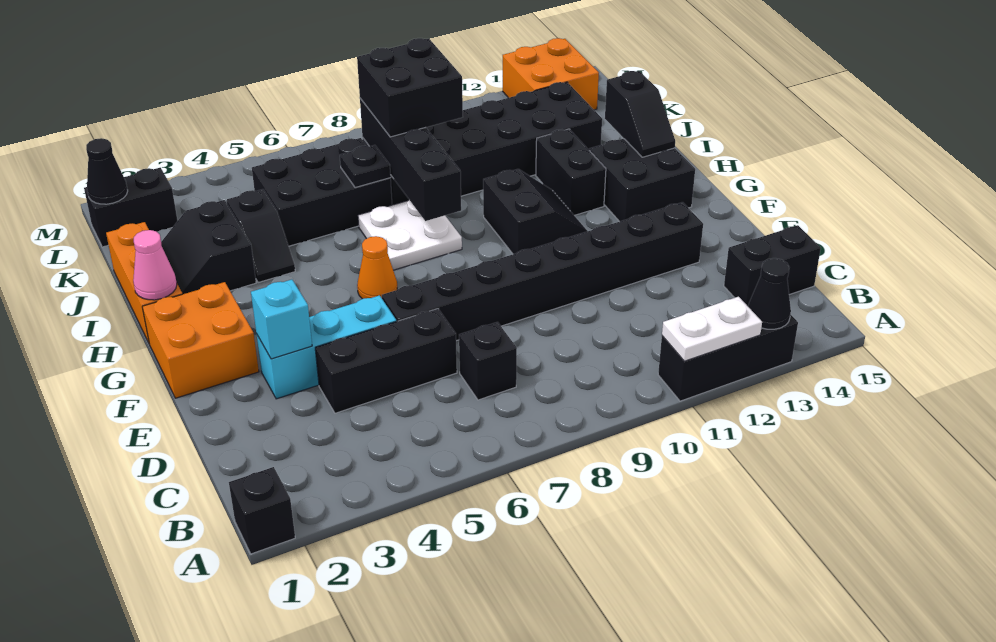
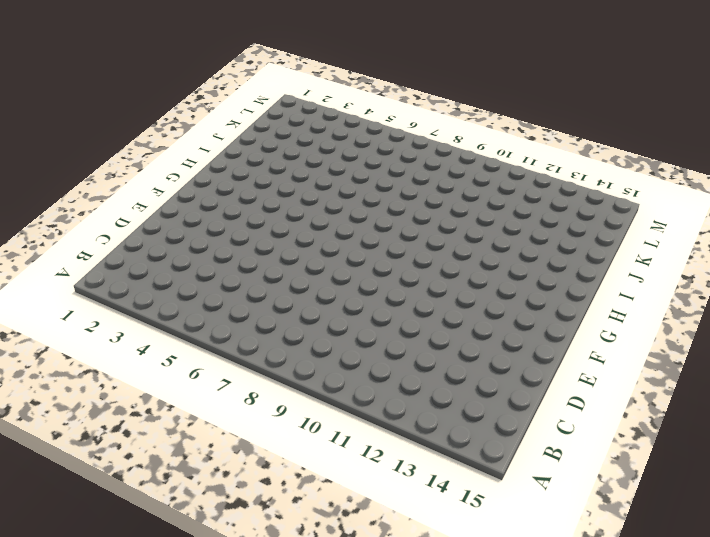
none -> black brick A1 level 1
none -> black brick A11:A13 level 1
none -> black brick C7 level 1

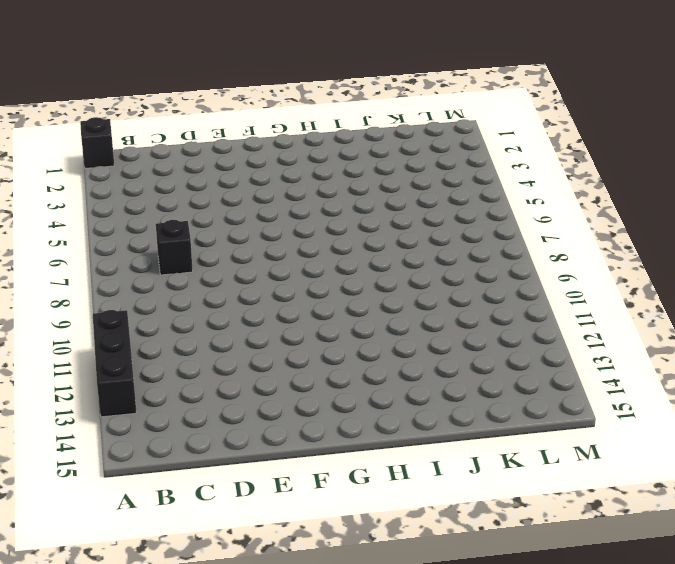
none -> black brick C14:C15 level 1
none -> black brick D4:D6 level 1
none -> cyan brick E3:E5 level 1

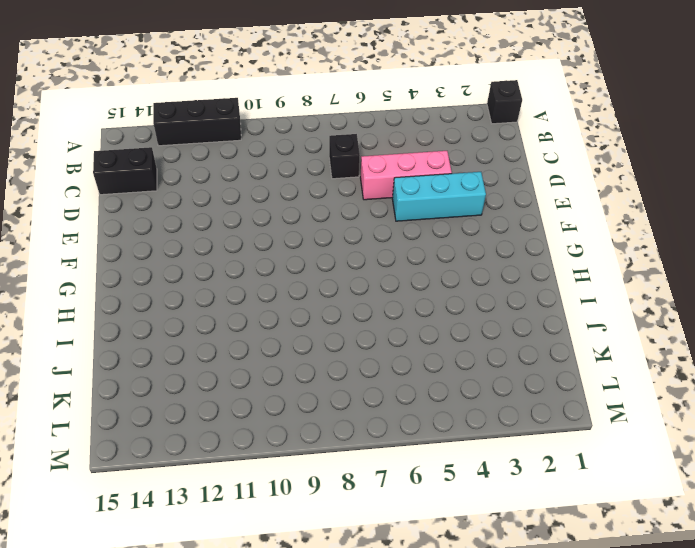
pink brick D4:D6 level 1 -> black brick D4:D6 level 1
none -> black brick E6:E13 level 1
none -> orange brick F1:G2 level 1
none -> orange cone G6 level 1

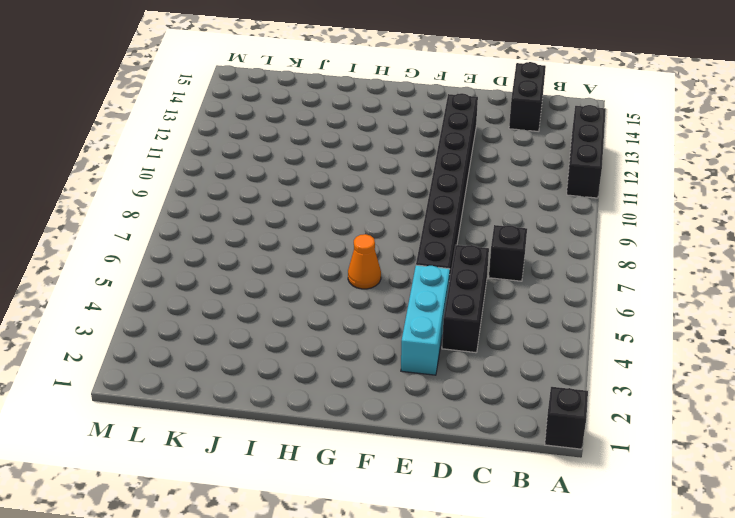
none -> orange brick F1:G2 level 1
none -> black slope G10:H11 level 1 top 10
none -> black brick G13:H14 level 1

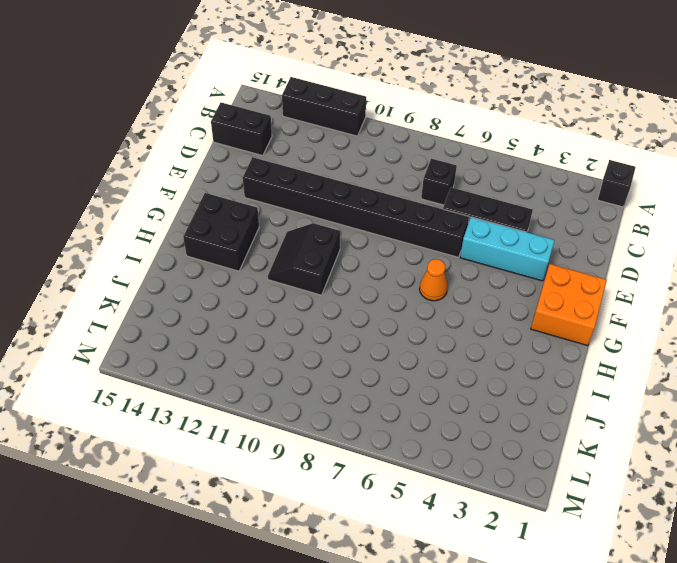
none -> orange brick H1:J1 level 1
none -> white plate H7:I8 level 1
none -> black brick H12:I12 level 1

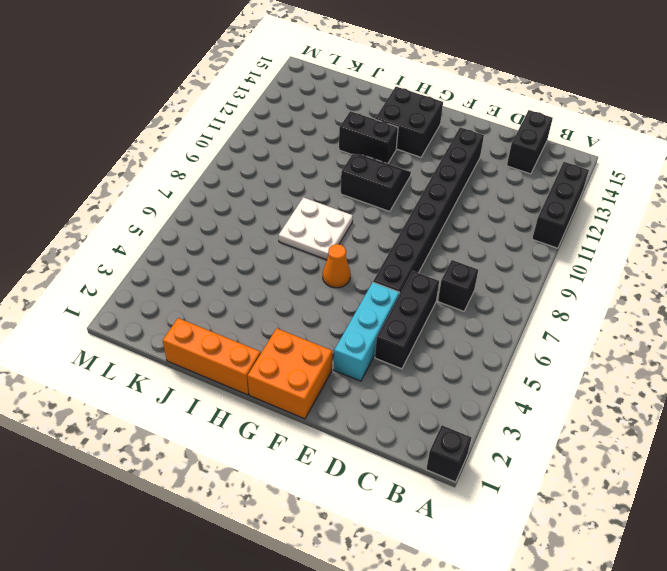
none -> black slope I2:J3 level 1 top 3
none -> black slope I4:J4 level 1 top J
none -> black brick J5:K7 level 1

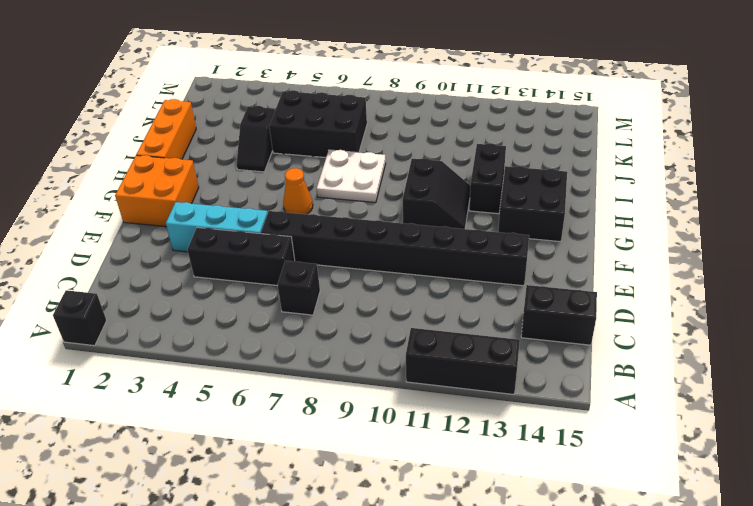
none -> black slope I2:J3 level 1 top 3
none -> black brick J8:K13 level 1
none -> black brick L1:L2 level 1

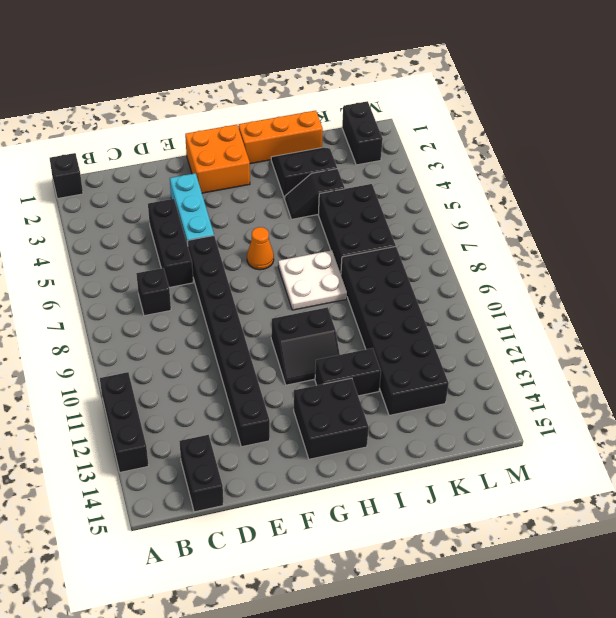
none -> orange brick L13:M14 level 1
none -> white plate A11:A12 level 2
none -> black cone A13 level 2

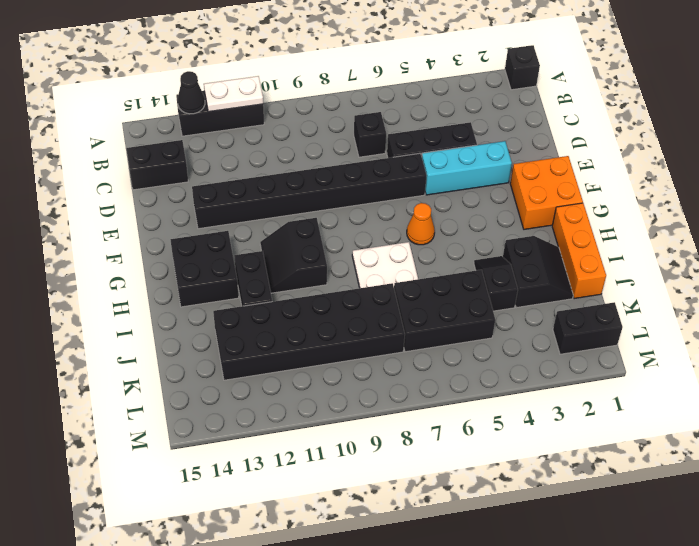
none -> orange brick L13:M14 level 1
none -> cyan brick E3 level 2
none -> pink cone H1 level 2

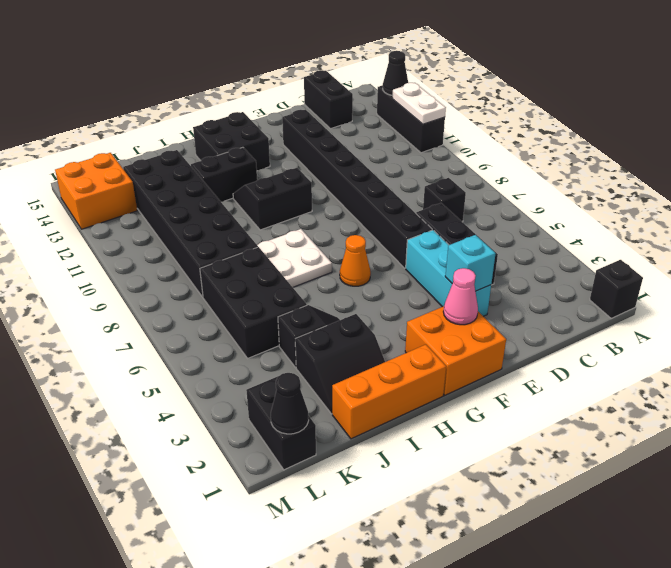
pink cone F2 level 2 -> pink cone H1 level 2
none -> black brick H8:K8 level 2
none -> black slope H14:I14 level 2 top I
none -> black plate J7 level 2

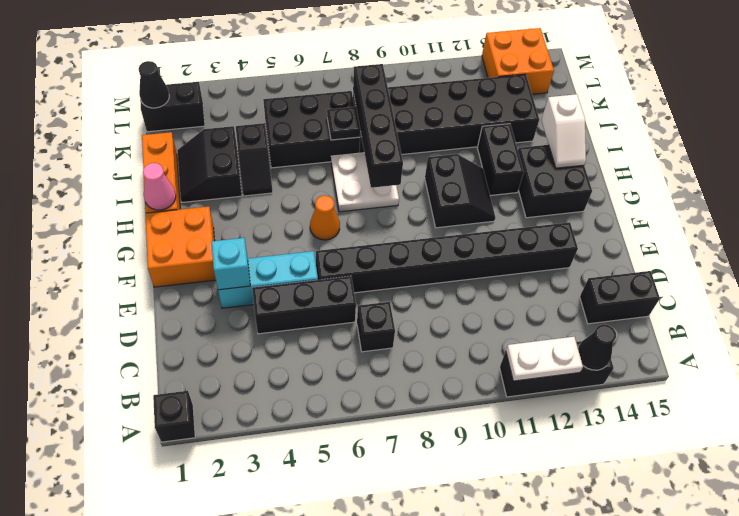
white slope H14:I14 level 2 top I -> black slope H14:I14 level 2 top I
none -> black brick J8:K9 level 3

